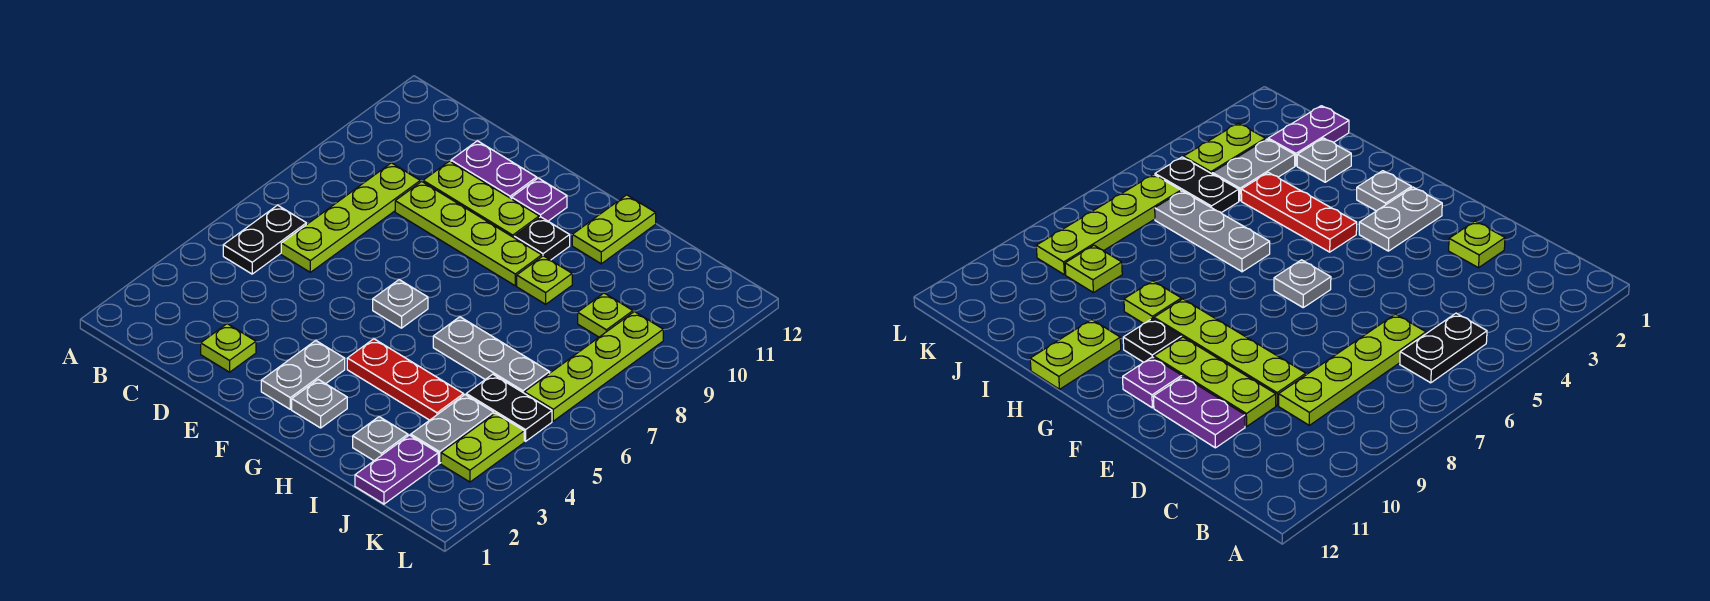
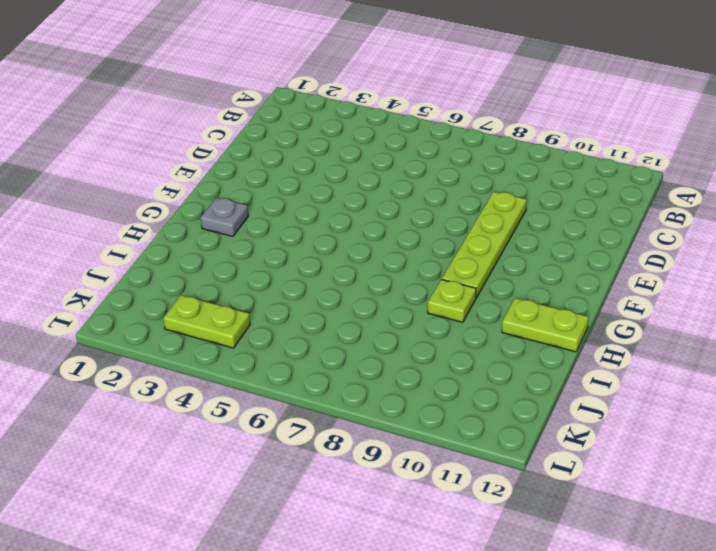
none -> black plate B5:B6 level 1
none -> lime plate C6:C9 level 1
none -> lime plate D2 level 1

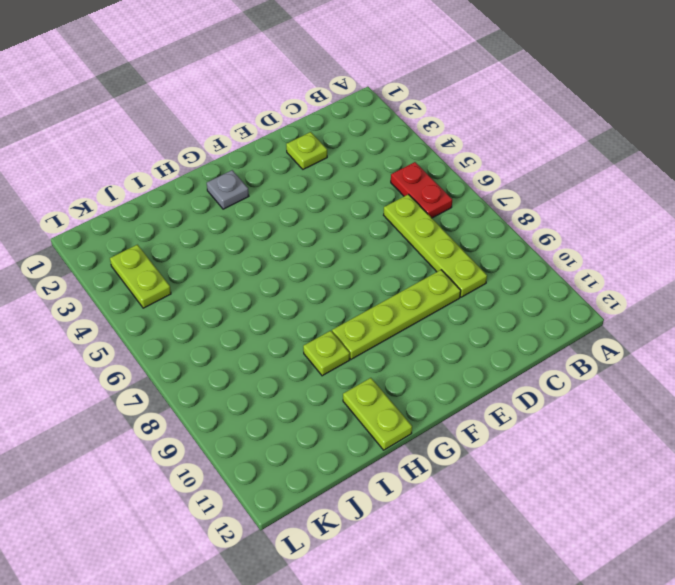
red plate B5:B6 level 1 -> black plate B5:B6 level 1
none -> lime plate D10:F10 level 1
none -> purple plate D11:E11 level 1
none -> grey plate F2:F3 level 1

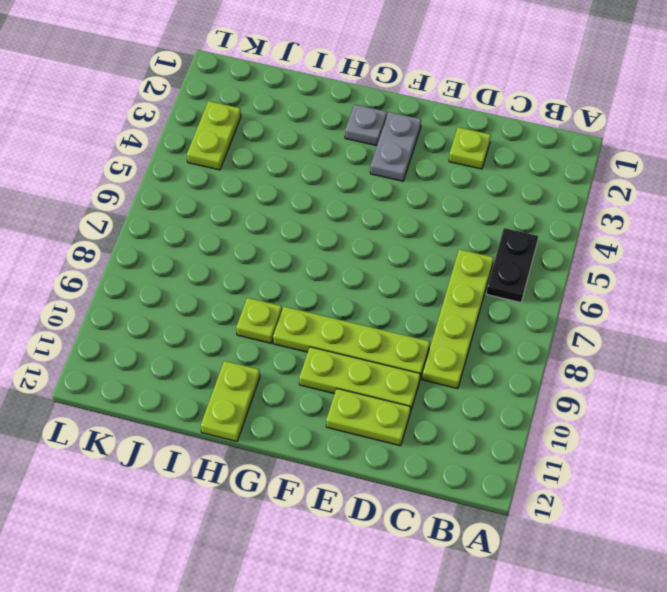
lime plate D11:E11 level 1 -> purple plate D11:E11 level 1
none -> grey plate F6 level 1
none -> purple plate F11 level 1
none -> red plate G4:I4 level 1

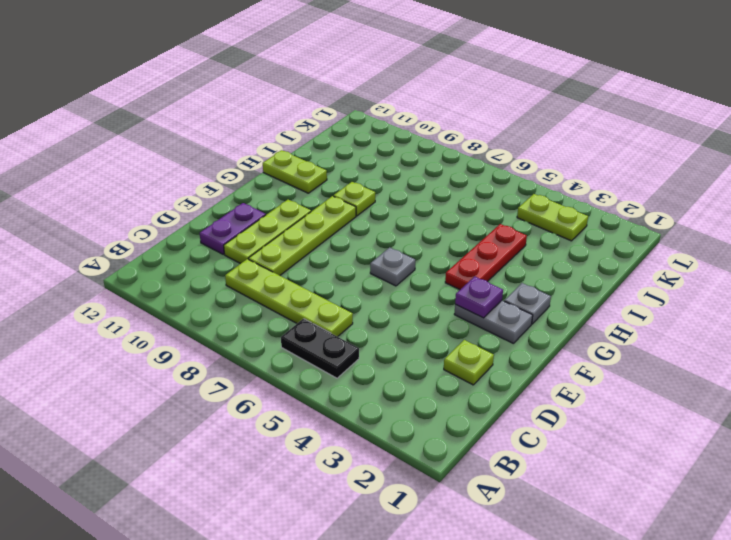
purple plate F3 level 2 -> purple plate F11 level 1
none -> black plate G10 level 1
none -> grey plate H6:J6 level 1
none -> grey plate I2 level 1

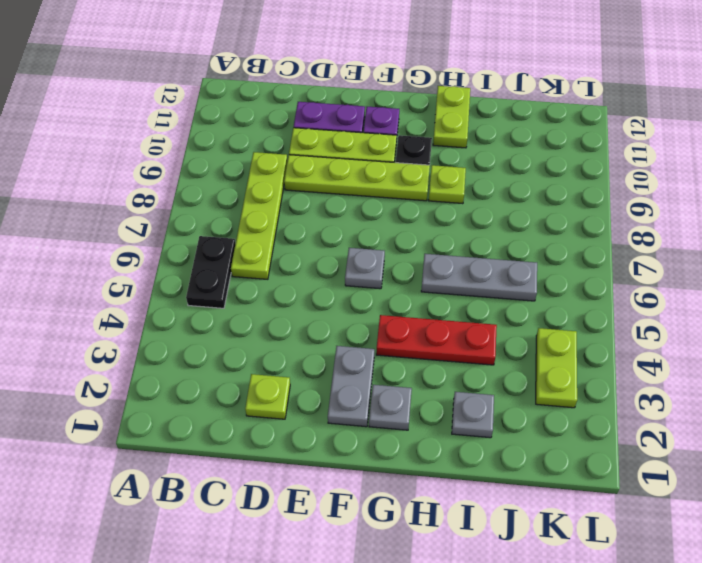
none -> purple plate J1:J2 level 1
none -> grey plate J3:J4 level 1
none -> black plate J5:K5 level 1

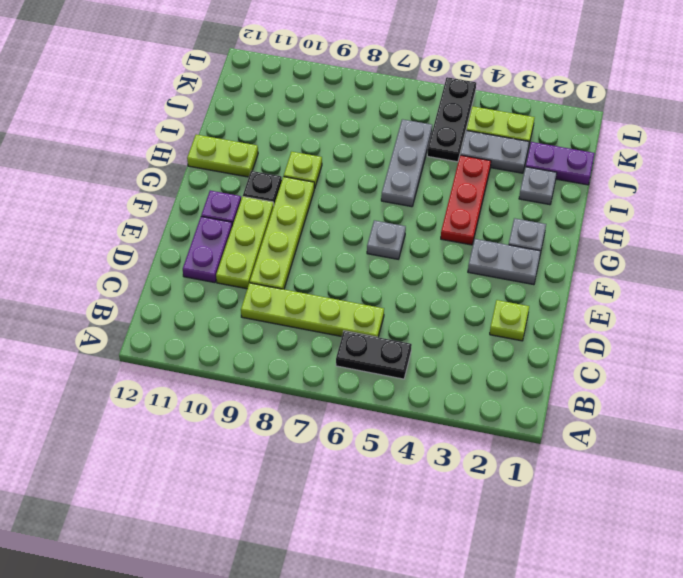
black plate J5:L5 level 1 -> black plate J5:K5 level 1
none -> lime plate J9 level 1
none -> lime plate K6:K9 level 1

